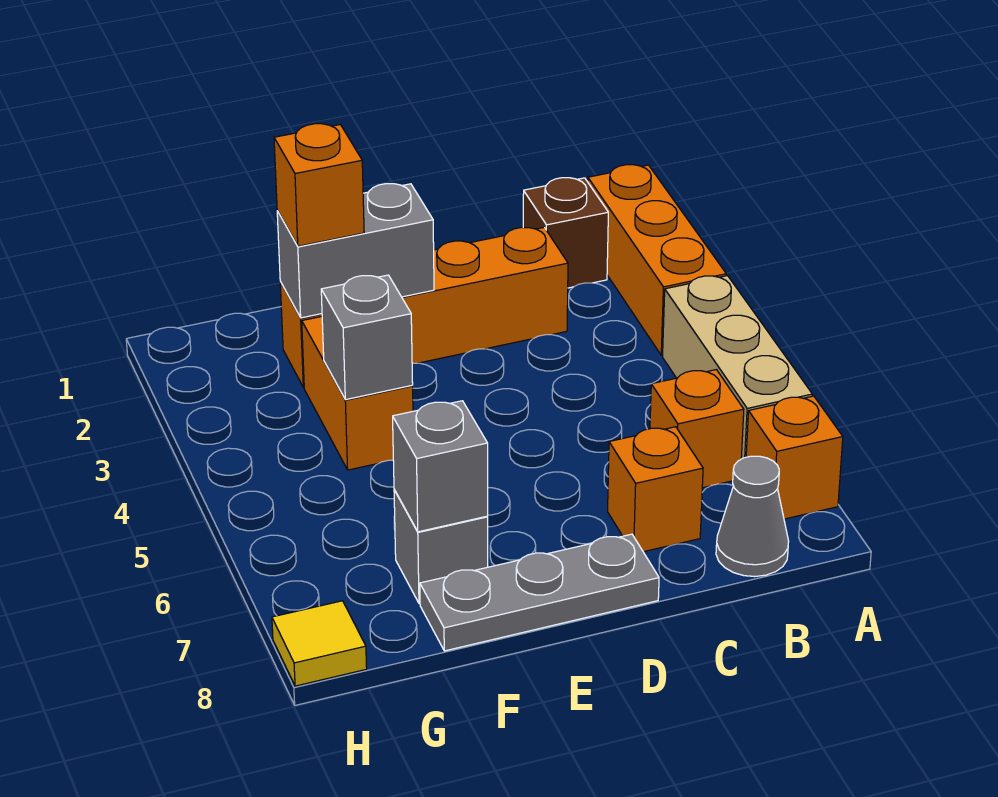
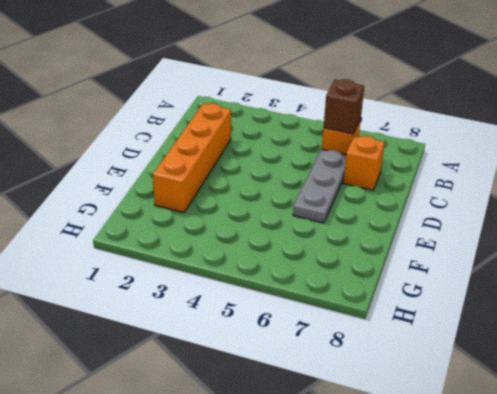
brown brick B6 level 2 -> brown brick B1 level 1
grey plate C6:E6 level 1 -> grey plate D8:F8 level 1
none -> orange brick A1:A3 level 1
none -> tan brick A4:A6 level 1
none -> orange brick A7 level 1

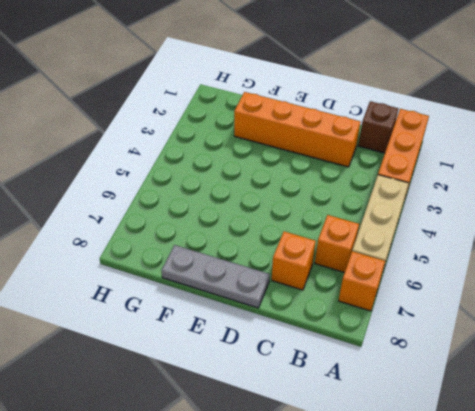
none -> grey cone B8 level 1
none -> orange brick F3:F4 level 1
none -> grey brick F7 level 1

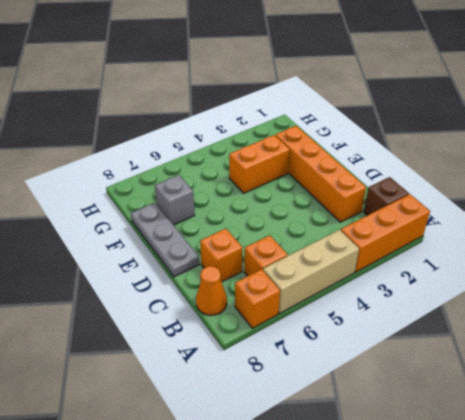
orange cone B8 level 1 -> grey cone B8 level 1
none -> yellow tile H8 level 1
none -> grey brick E2:F2 level 2
none -> grey brick F4 level 2

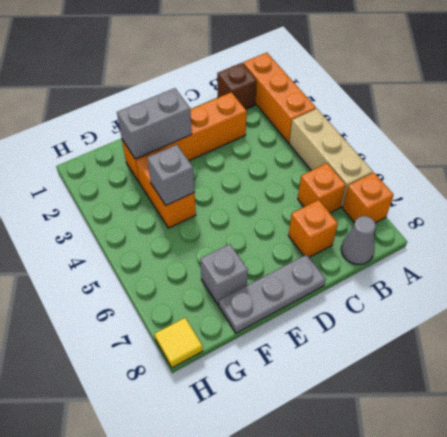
none -> grey brick F7 level 2
none -> orange brick F2 level 3

